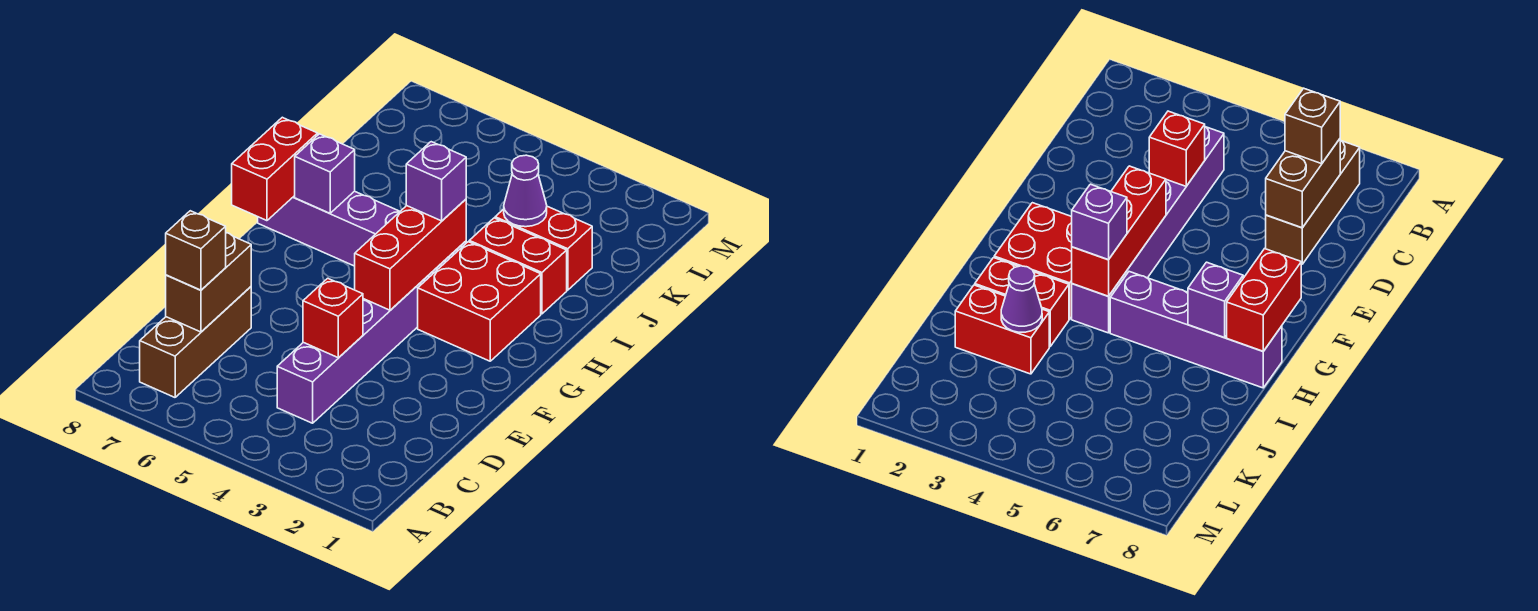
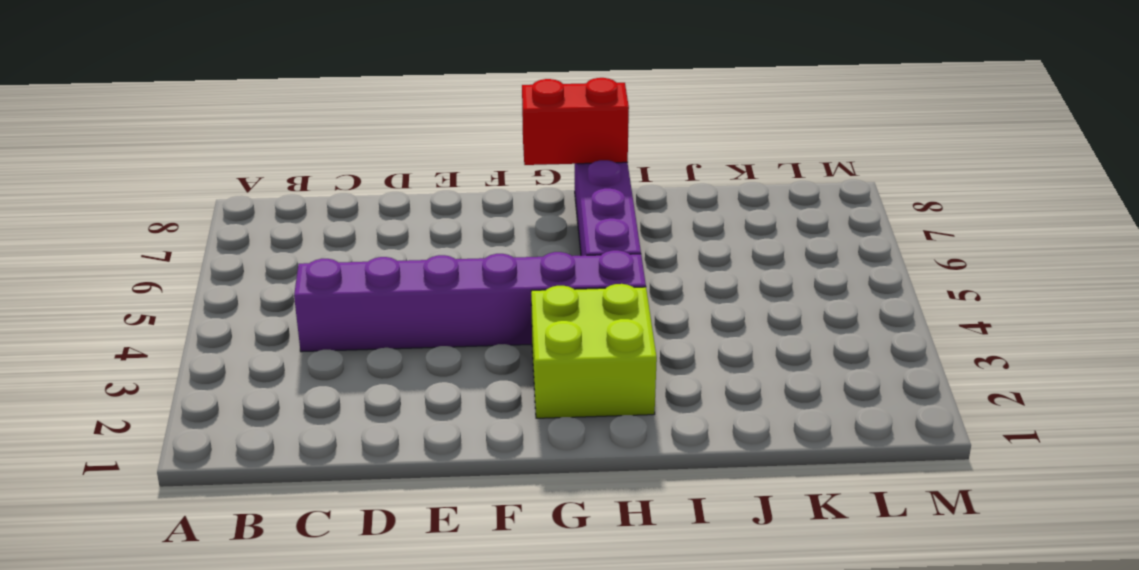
lime brick G2:H3 level 1 -> red brick G2:H3 level 1
none -> brown brick B7:D7 level 1
none -> red brick I2:I3 level 1
none -> red brick J2:J3 level 1

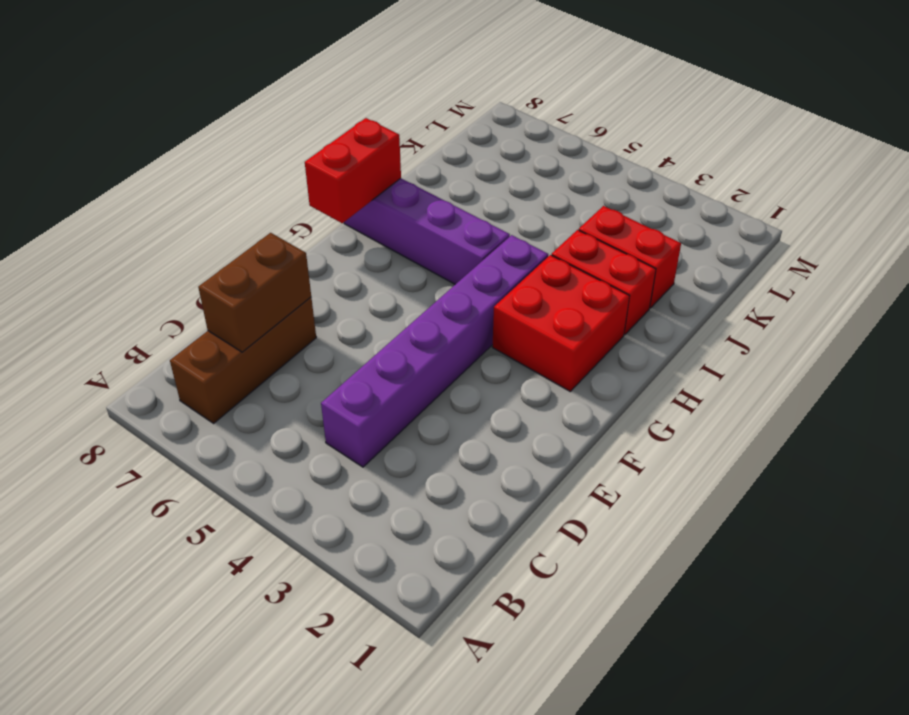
none -> red brick D4 level 2
none -> red brick F4:H4 level 2
none -> purple brick H7 level 2

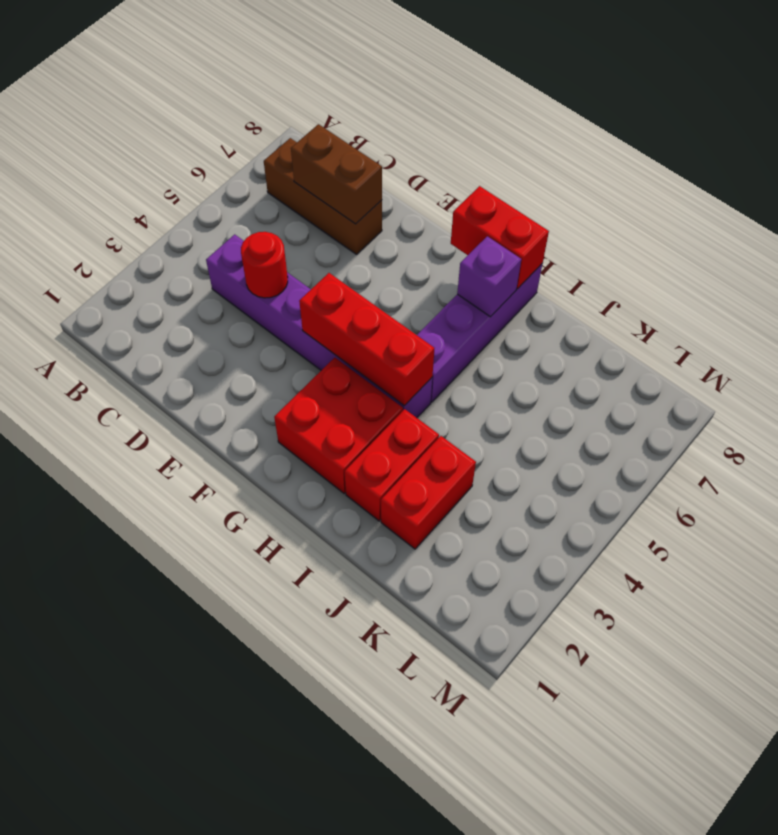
red round brick D4 level 2 -> red brick D4 level 2
none -> purple cone J3 level 2
none -> brown brick C7 level 3
none -> purple brick H4 level 3

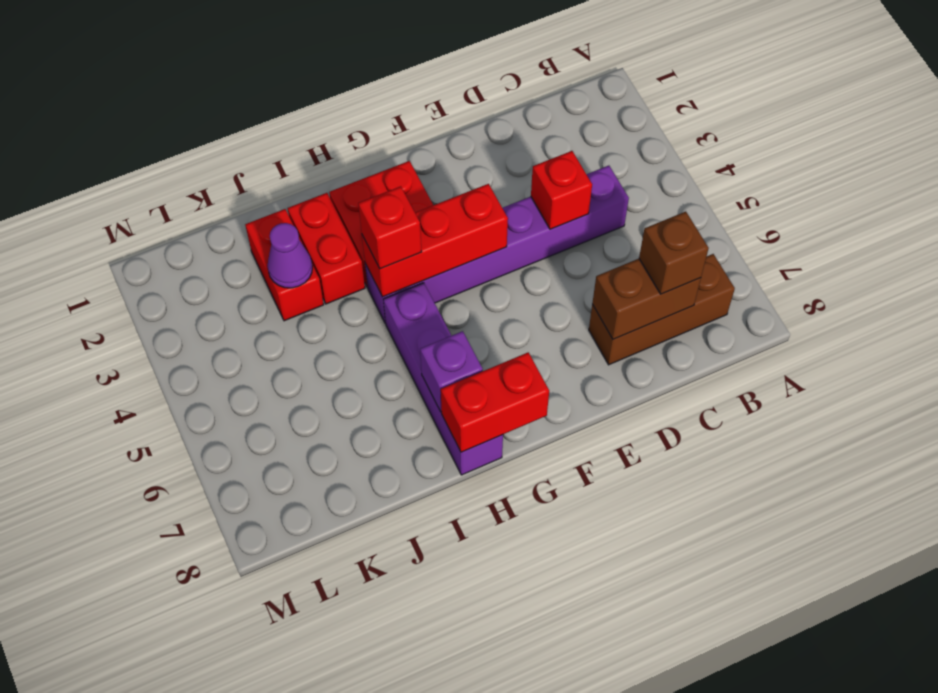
red brick H4 level 3 -> purple brick H4 level 3

